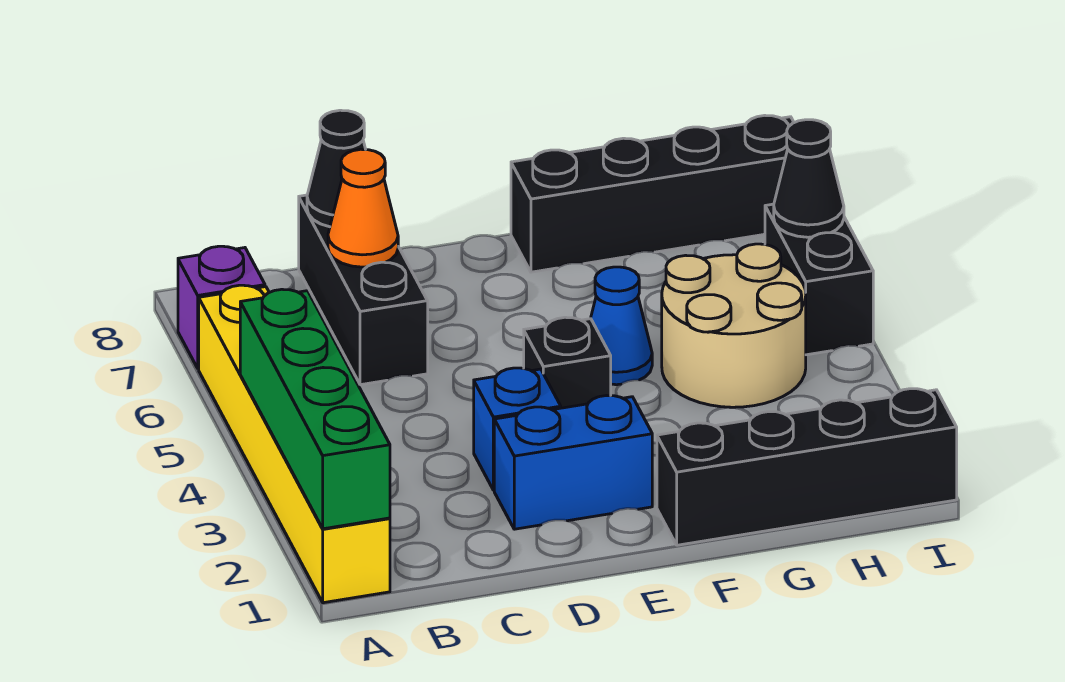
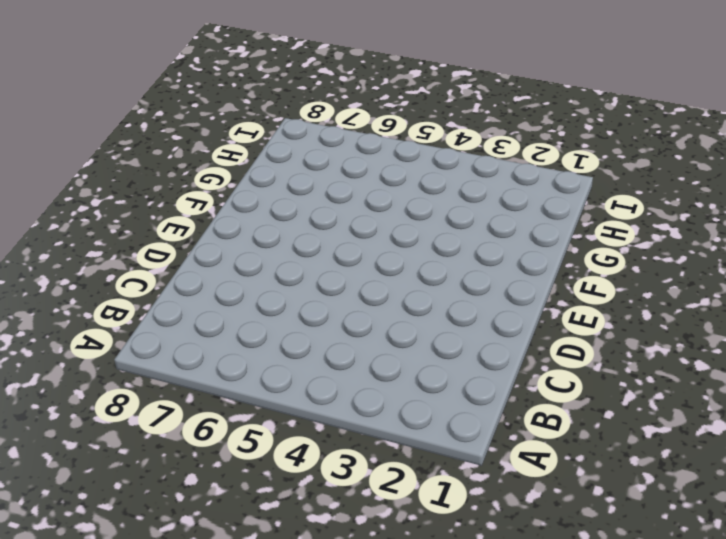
none -> yellow brick A1:A6 level 1
none -> purple brick A7 level 1
none -> black brick C6:C8 level 1

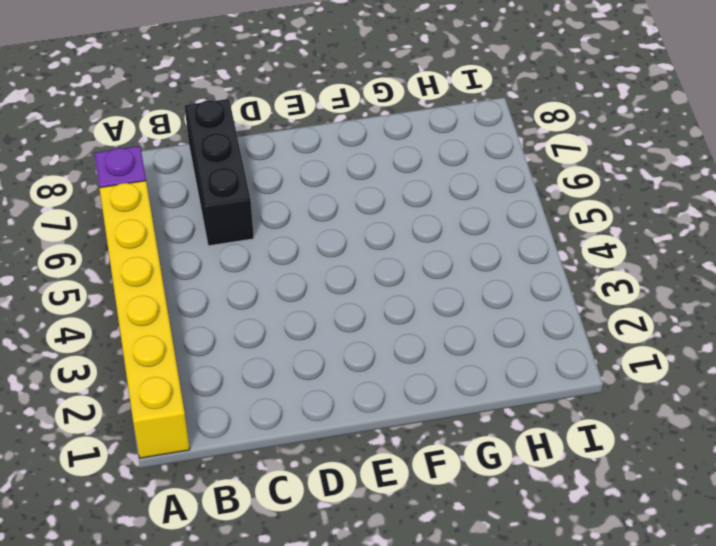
none -> blue brick D2:E2 level 1
none -> blue brick D3 level 1
none -> black brick E4 level 1

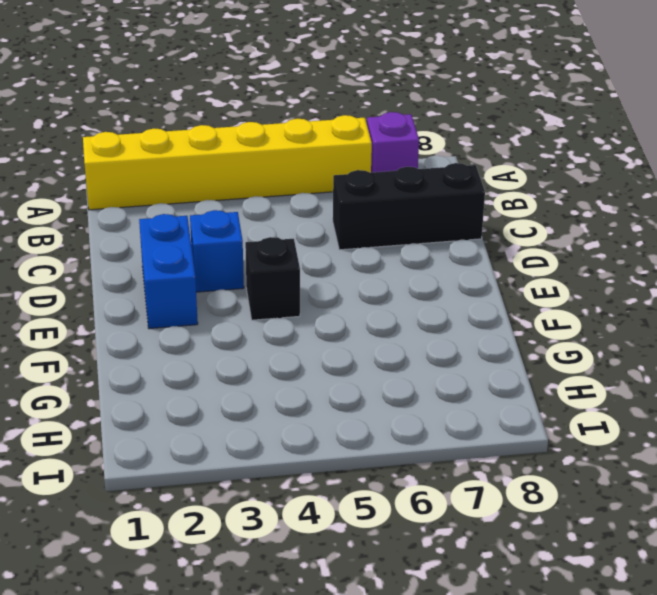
none -> black brick F1:I1 level 1
none -> blue cone F5 level 1
none -> black brick F8:I8 level 1

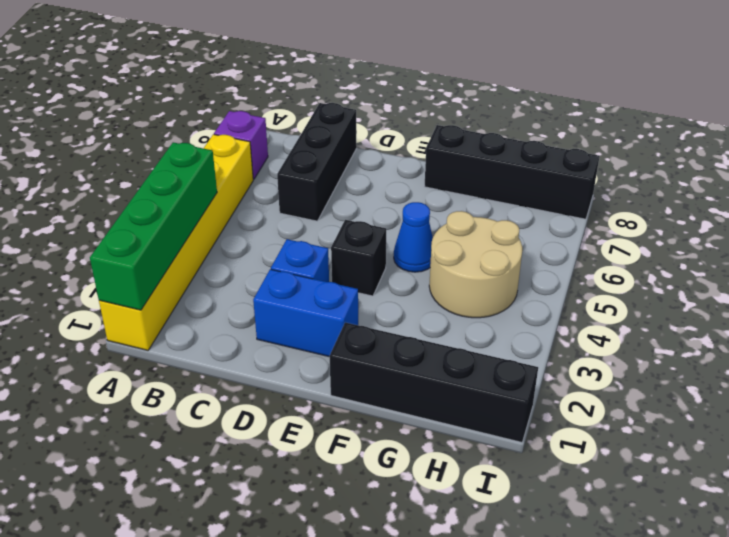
none -> black brick I5:I6 level 1
none -> orange cone C7 level 2
none -> black cone C8 level 2

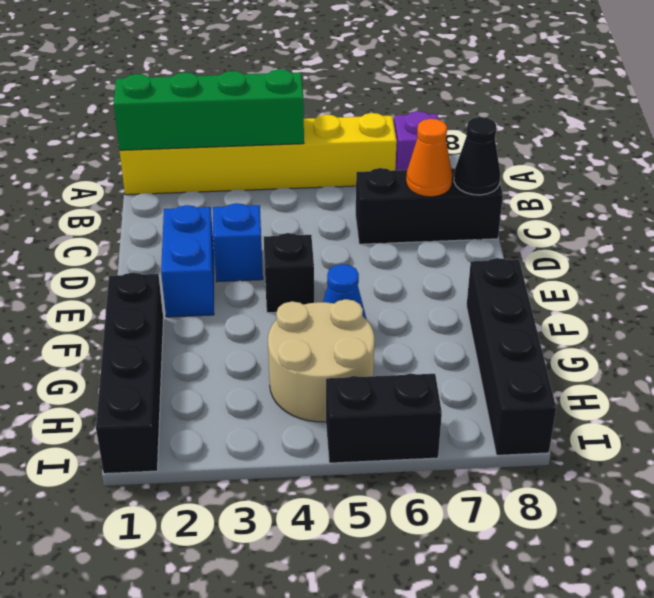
none -> black cone I6 level 2

